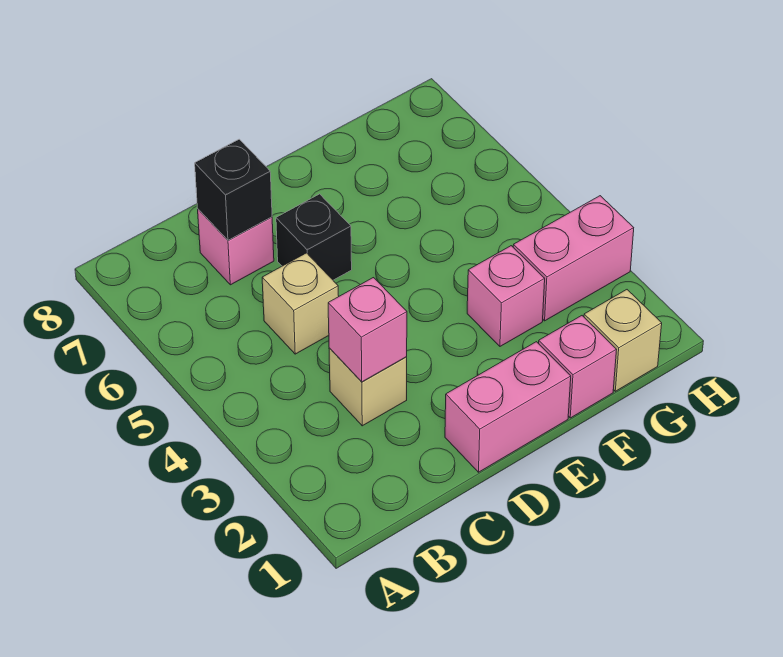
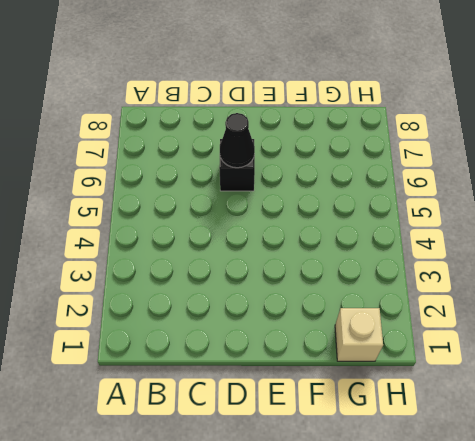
black cone D6 level 2 -> none
none -> tan brick C3 level 1
none -> tan brick C5 level 1

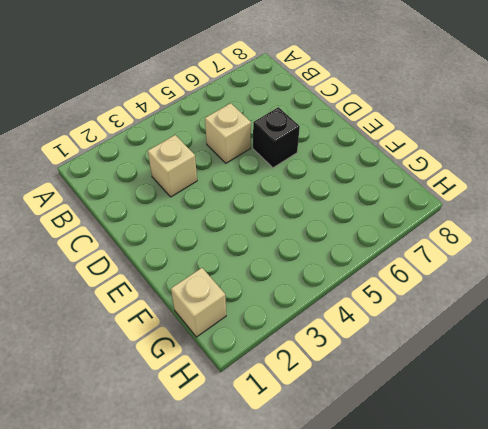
none -> pink brick C7 level 1
none -> pink brick D1:E1 level 1

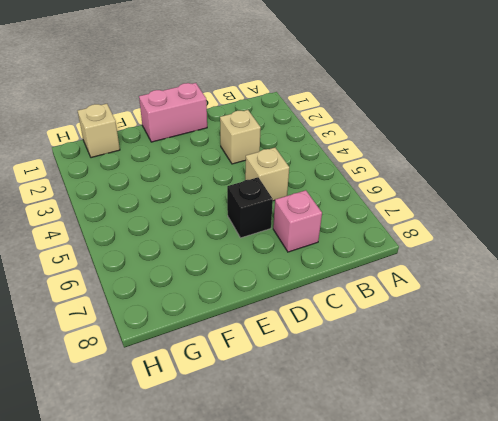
none -> pink brick F1 level 1
none -> pink brick F3 level 1

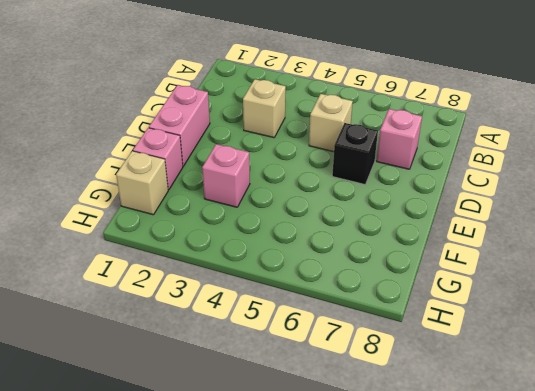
none -> pink brick G3:H3 level 1
none -> pink brick C3 level 2

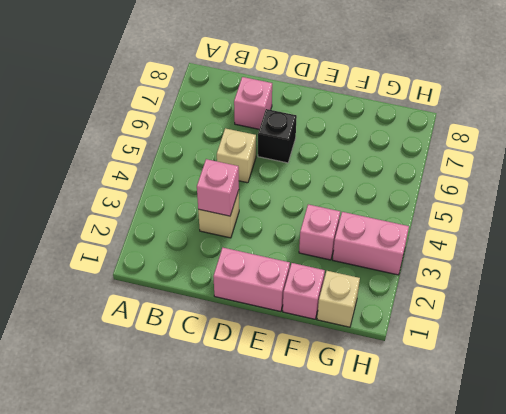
none -> black brick C7 level 2

